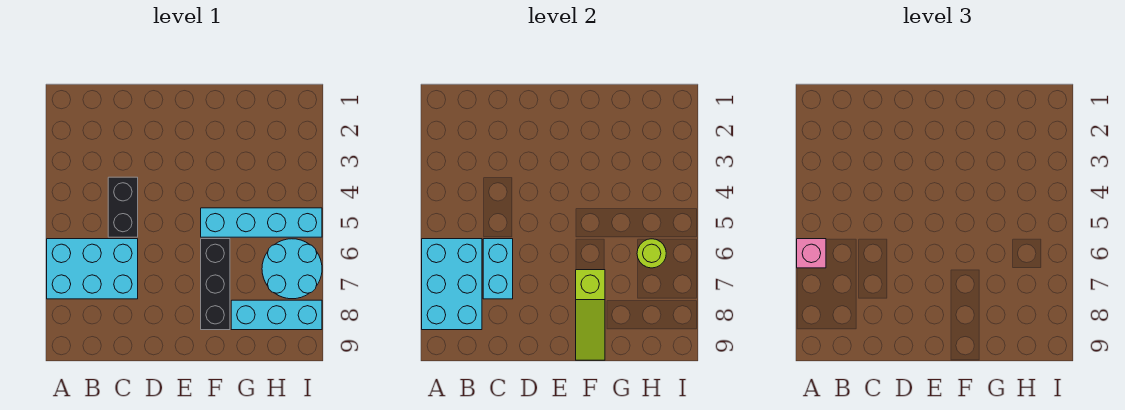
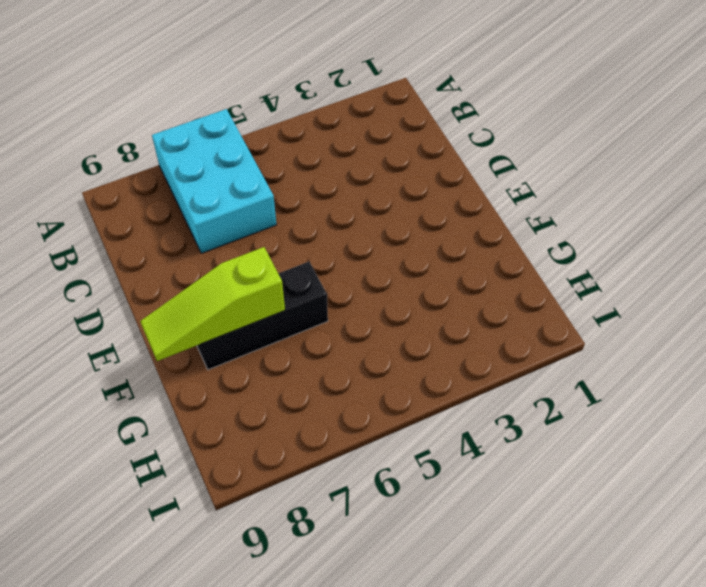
none -> black brick C4:C5 level 1
none -> cyan brick F5:I5 level 1

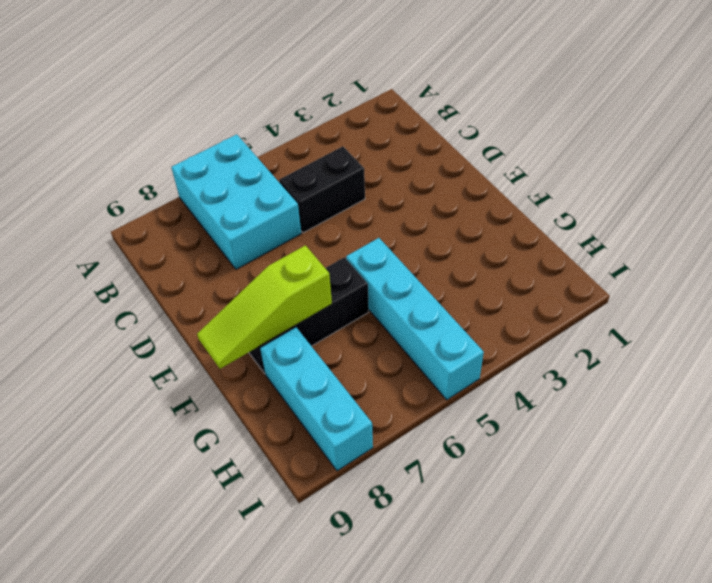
none -> cyan round brick H6:I7 level 1
none -> cyan brick A6:B8 level 2

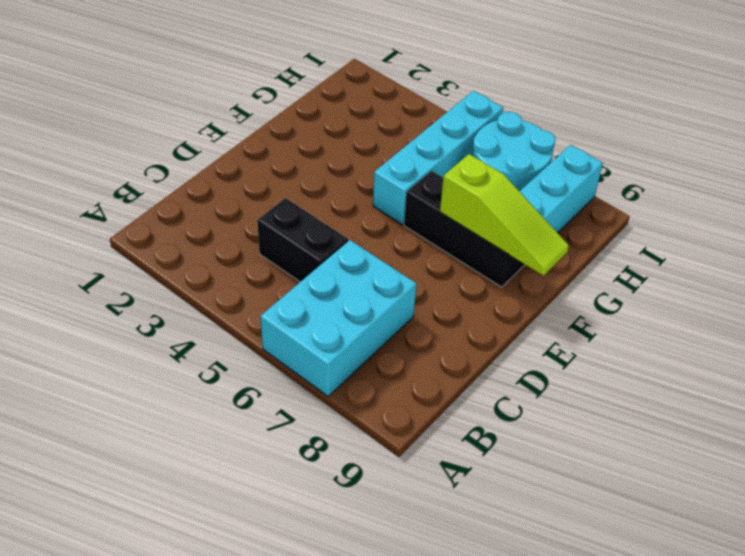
none -> cyan brick A6:B8 level 2
none -> cyan brick C6:C7 level 2

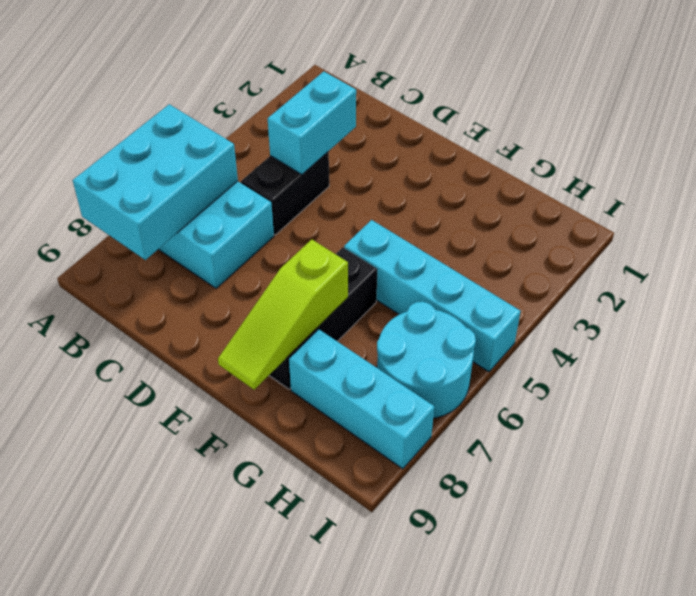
cyan brick C3:C4 level 2 -> cyan brick C6:C7 level 2
none -> lime round brick H6 level 2
none -> pink brick A6 level 3

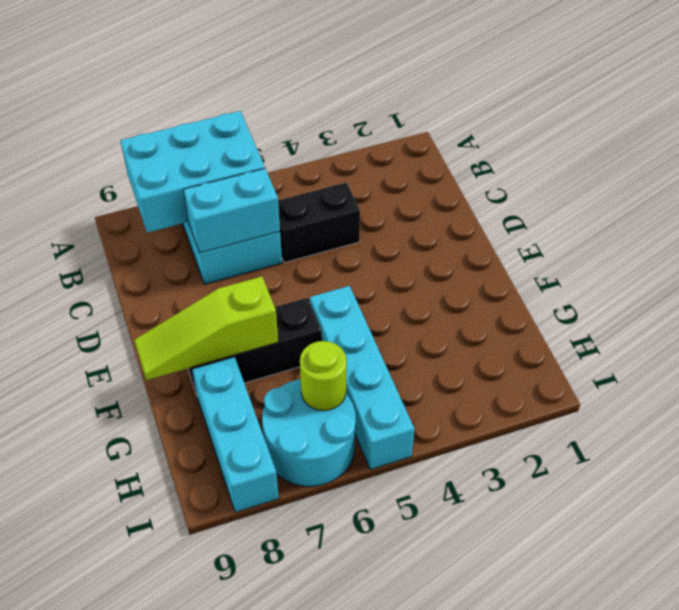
none -> pink brick A6 level 3

